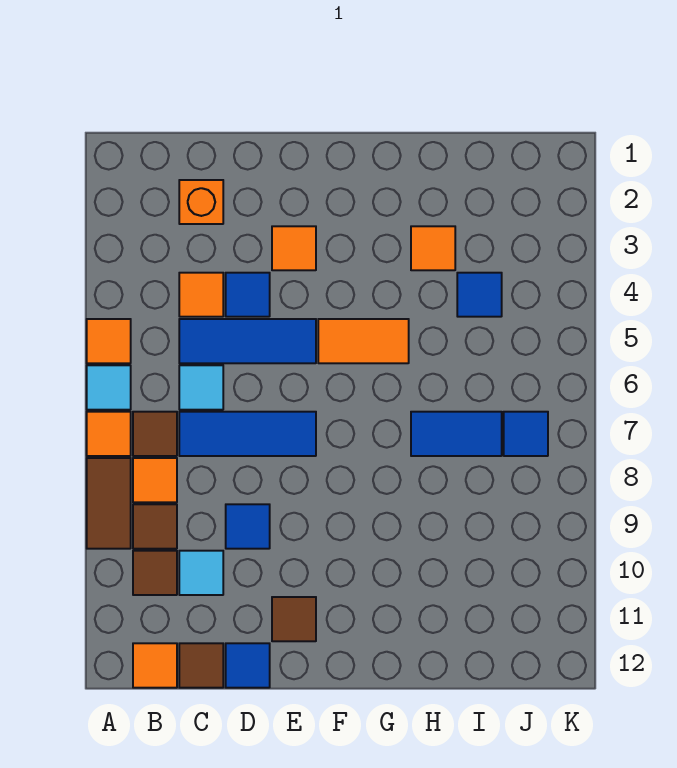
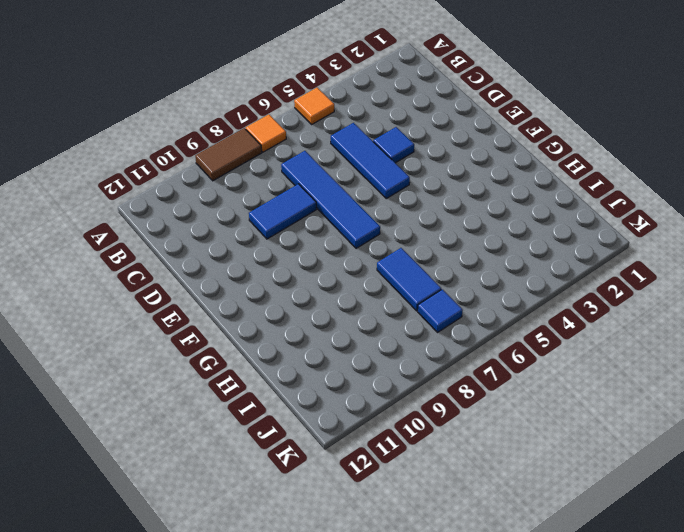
blue tile C7:F7 level 1 -> blue tile C7:E7 level 1
blue tile D8:D9 level 1 -> blue tile D9 level 1
none -> cyan tile A6 level 1
none -> brown tile B7 level 1
none -> orange tile B8 level 1

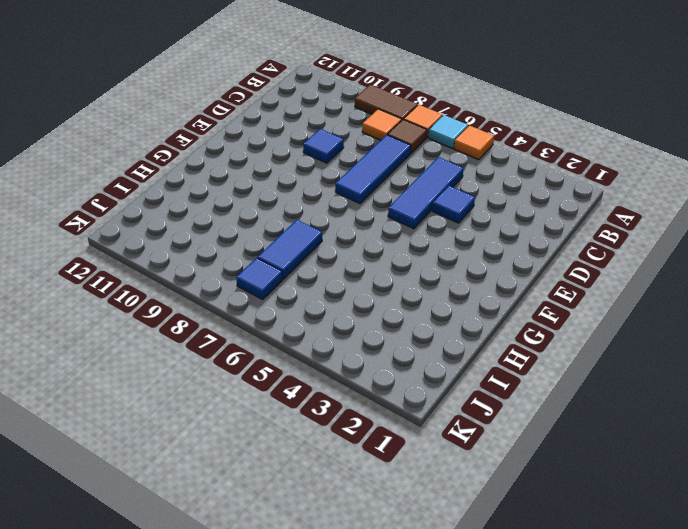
none -> brown tile B9 level 1
none -> brown tile B10 level 1
none -> orange tile B12 level 1

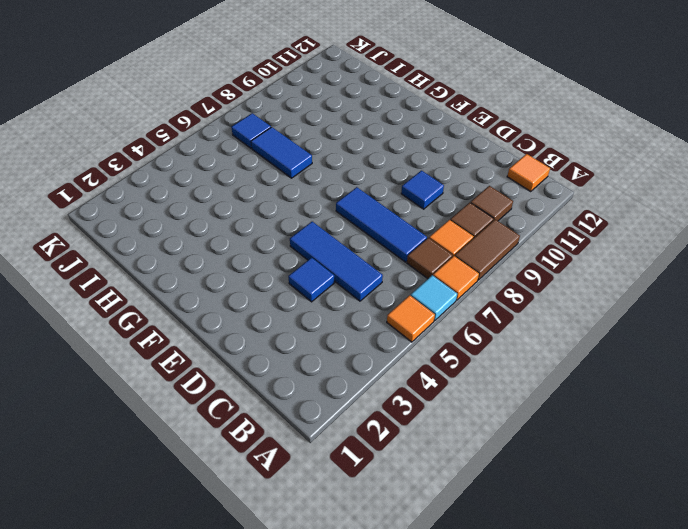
none -> orange brick C2 level 1
none -> orange tile C4 level 1
none -> cyan tile C6 level 1

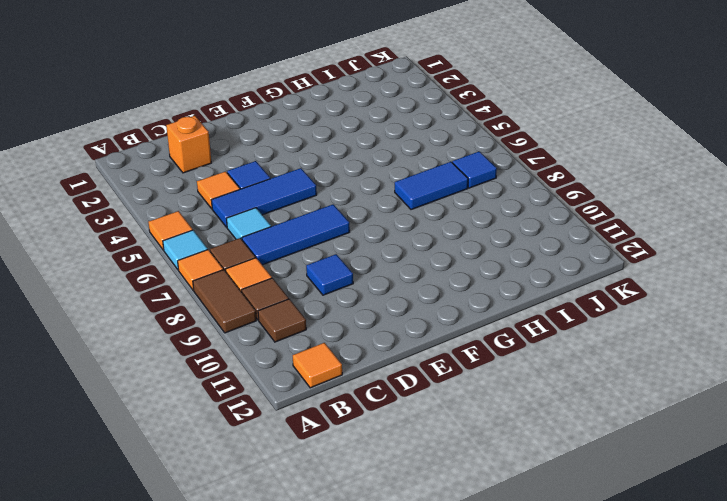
none -> cyan tile C10 level 1
none -> brown tile C12 level 1
none -> blue tile D12 level 1

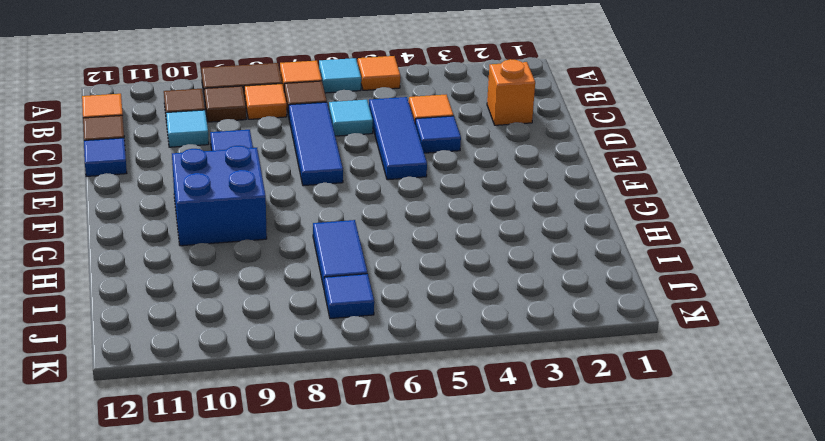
blue brick F9:G10 level 1 -> none
none -> orange tile E3 level 1
none -> brown tile E11 level 1
none -> orange tile F5:G5 level 1

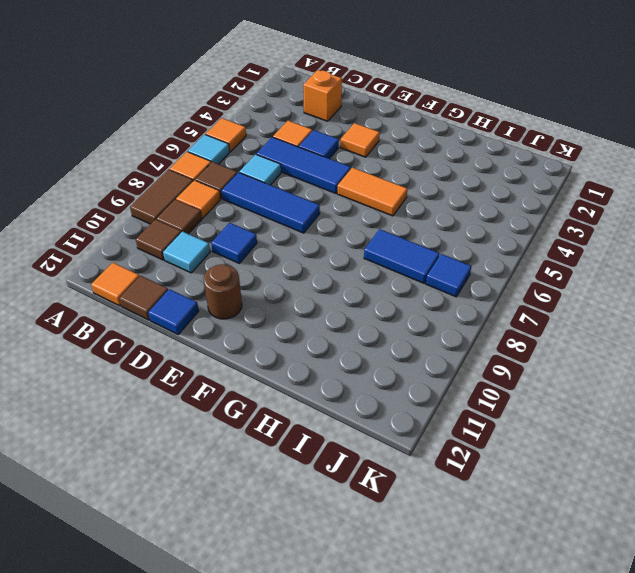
brown round brick E11 level 1 -> brown tile E11 level 1
none -> orange tile H3 level 1
none -> blue tile I4 level 1

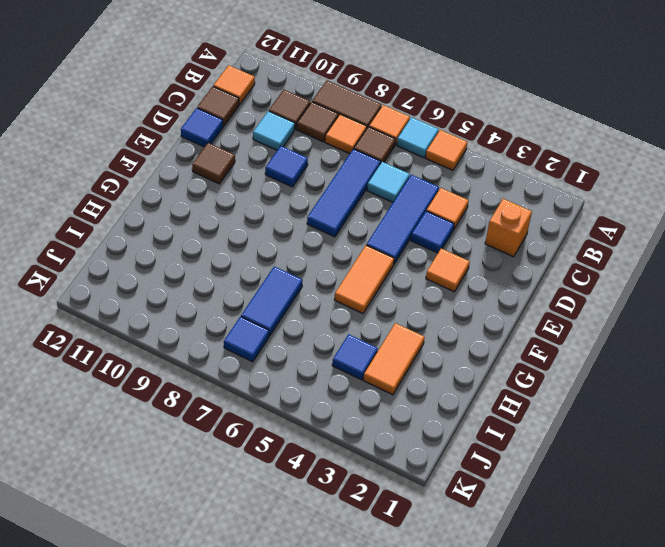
orange tile H3:I3 level 1 -> orange tile H3 level 1

